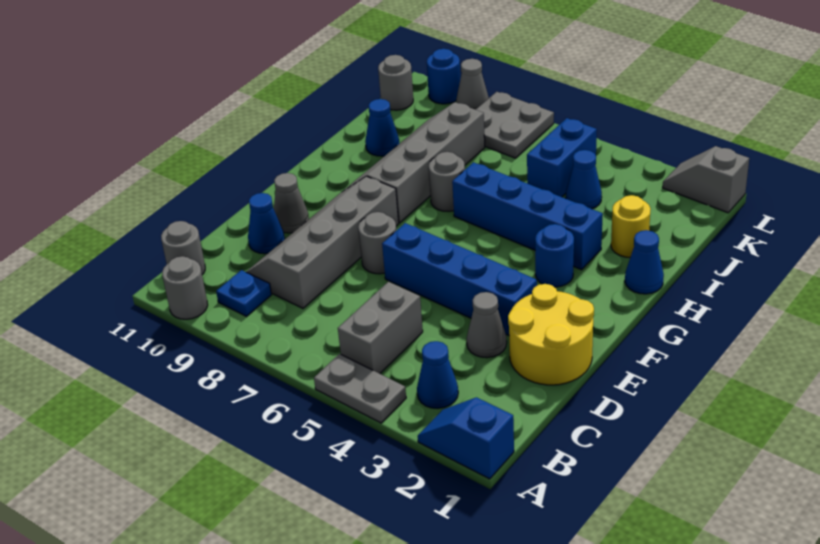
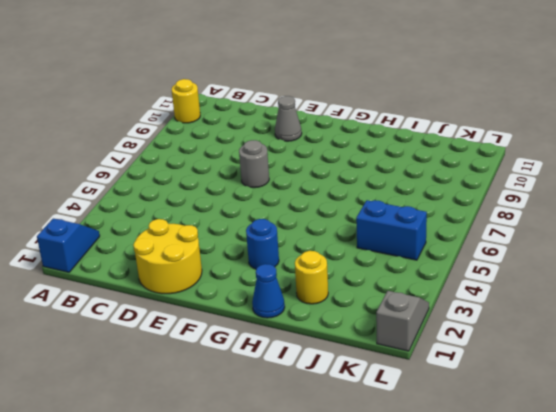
yellow round brick A10 level 1 -> grey round brick A10 level 1
none -> grey plate A4:A5 level 1
none -> blue cone B3 level 1
none -> grey brick B5:C5 level 1

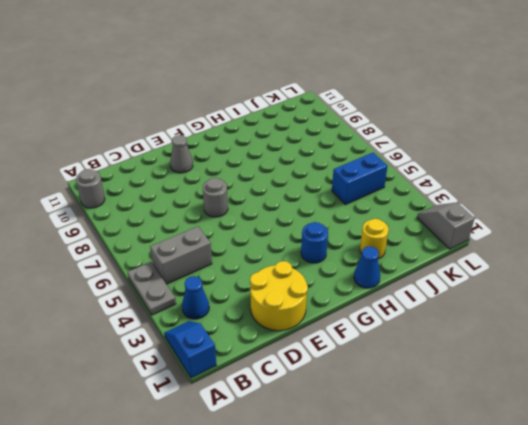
none -> blue plate B9 level 1
none -> grey round brick B11 level 1
none -> grey slope C8:F9 level 1 top 8

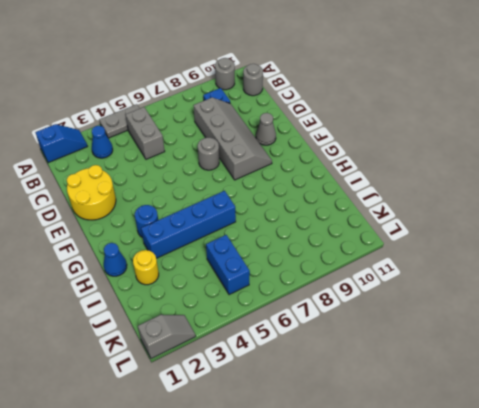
none -> grey cone D3 level 1
none -> blue cone D10 level 1
none -> blue brick E3:E6 level 1

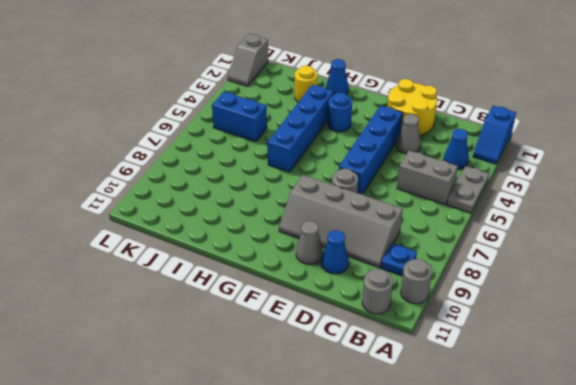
none -> grey slope G8:J9 level 1 top 8
none -> grey round brick H7 level 1
none -> blue cone I10 level 1

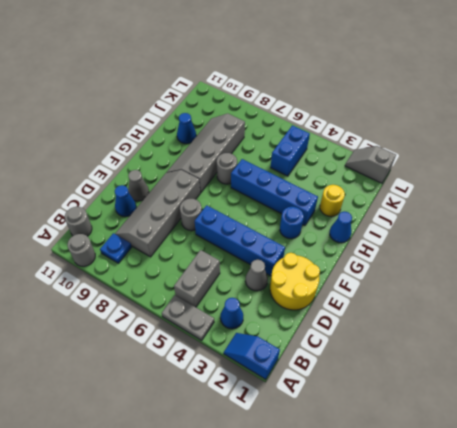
none -> blue cone J4 level 1
none -> grey plate K7:L8 level 1
none -> grey round brick K11 level 1

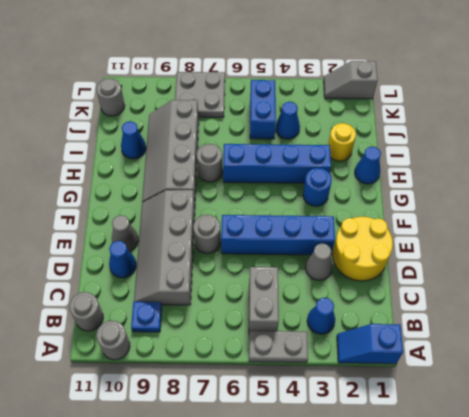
none -> grey cone L9 level 1
none -> blue round brick L10 level 1

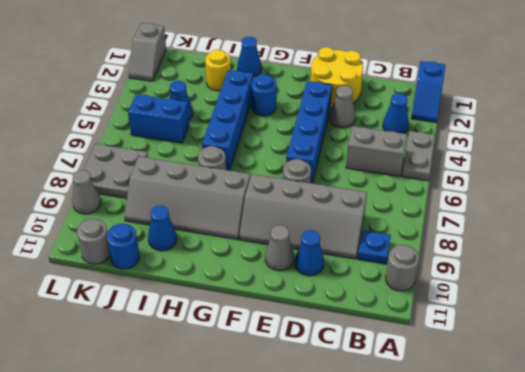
blue round brick J11 level 1 -> blue round brick L10 level 1
none -> grey round brick B11 level 1

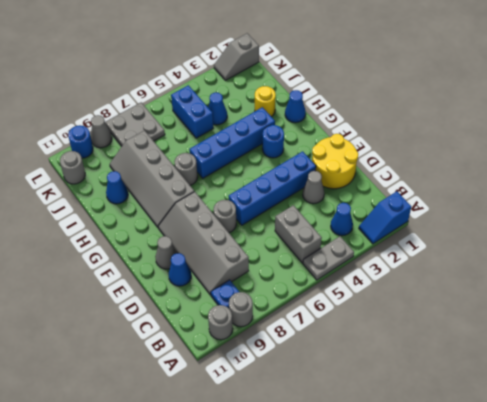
grey round brick A9 level 1 -> grey round brick B11 level 1

